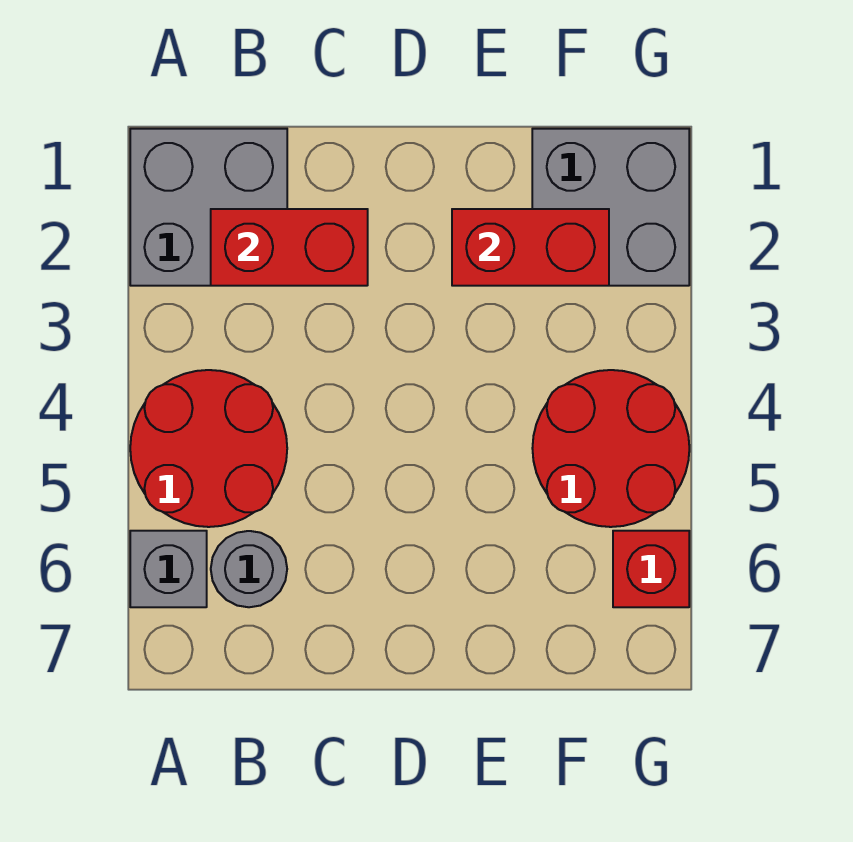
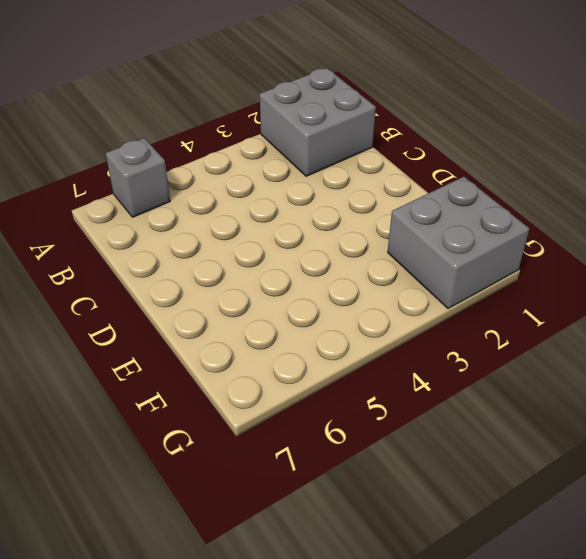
none -> red round brick A4:B5 level 1
none -> grey round brick B6 level 1

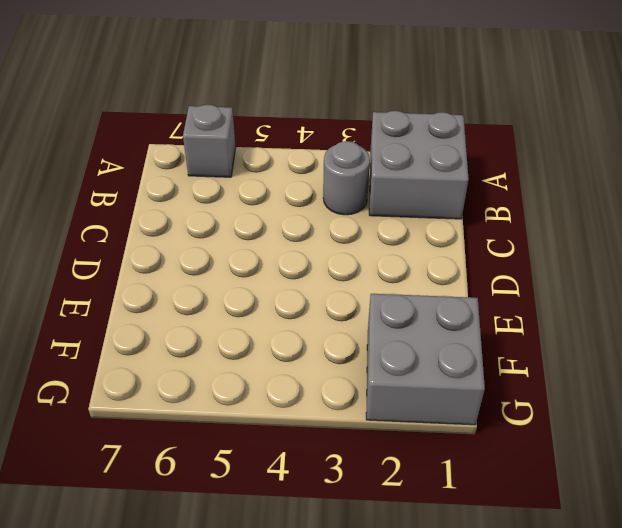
grey round brick B3 level 1 -> grey round brick B6 level 1
none -> red round brick A4:B5 level 1
none -> red round brick F4:G5 level 1

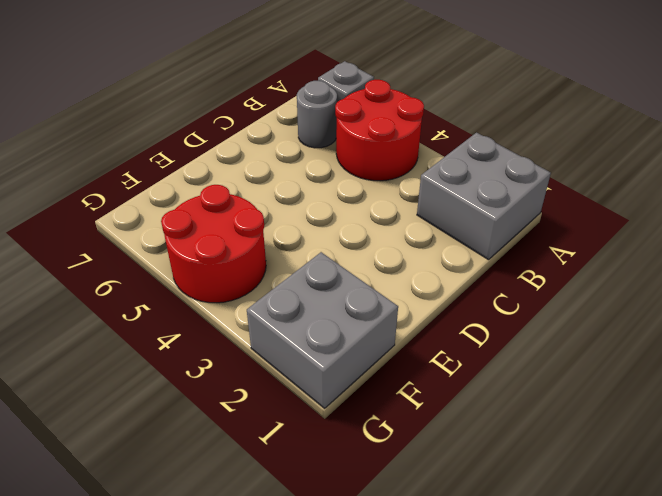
none -> red brick G6 level 1
none -> red brick B2:C2 level 2

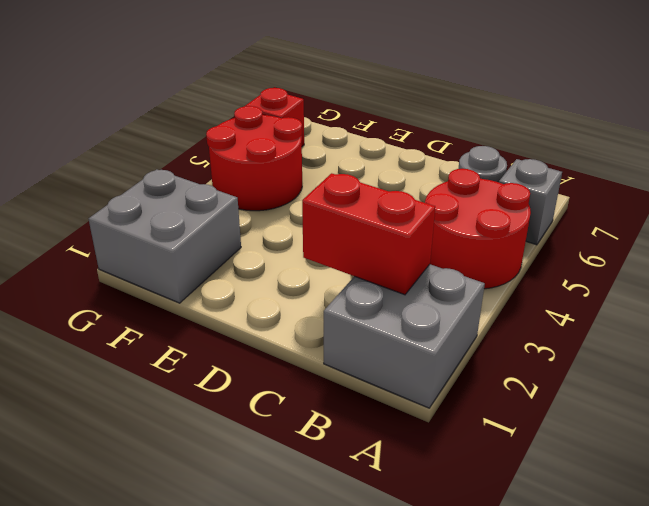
none -> red brick E2:F2 level 2

